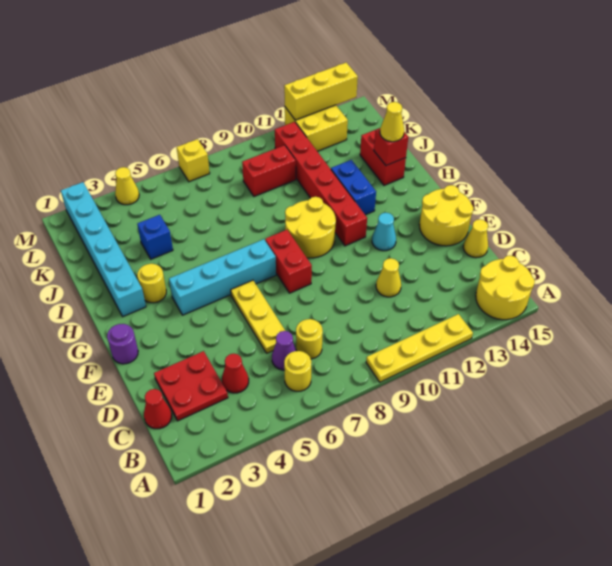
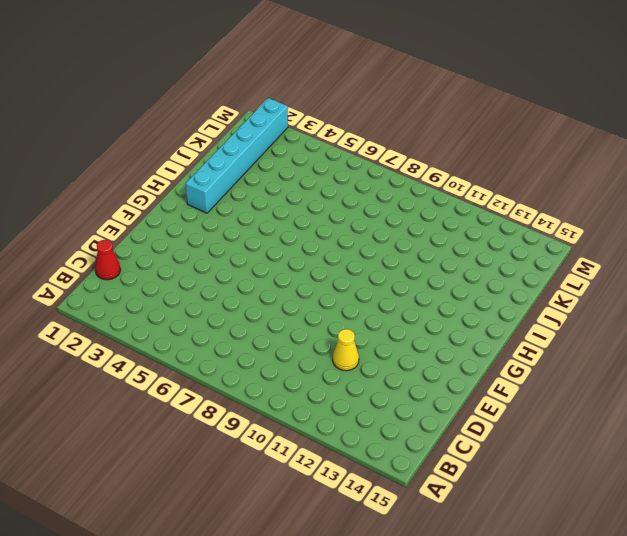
none -> yellow plate A9:A12 level 1
none -> yellow round brick A14:B15 level 1
none -> yellow round brick B6 level 1
none -> red plate C2:D3 level 1

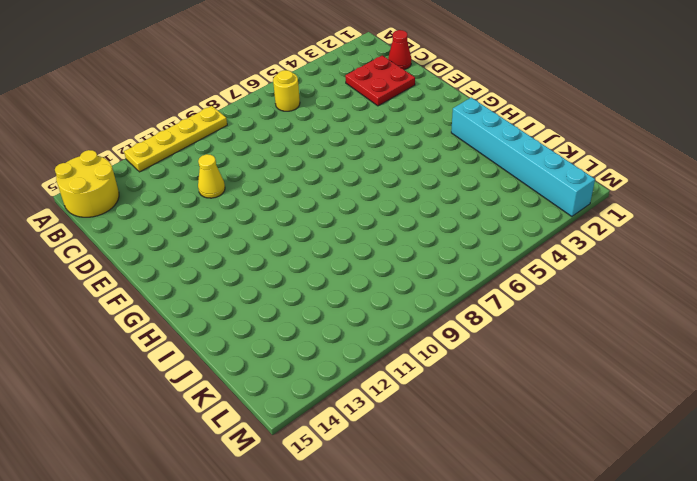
none -> red cone C4 level 1
none -> purple cone C6 level 1
none -> yellow round brick C7 level 1
none -> yellow plate D6:F6 level 1

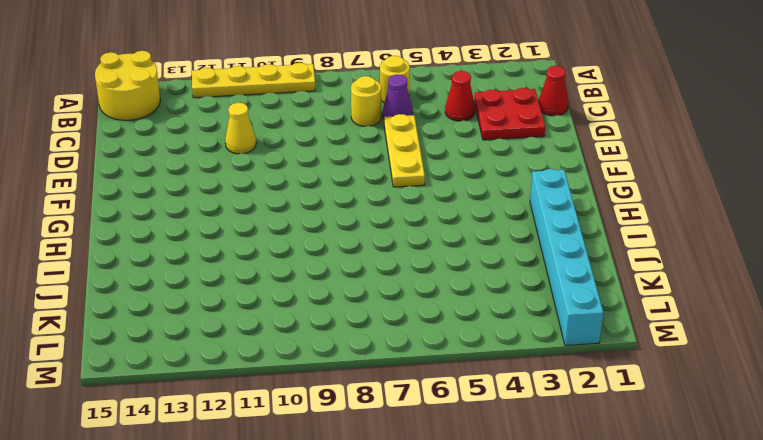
none -> yellow cone D15 level 1
none -> yellow round brick E14:F15 level 1
none -> purple round brick F1 level 1
none -> red brick F8:G8 level 1

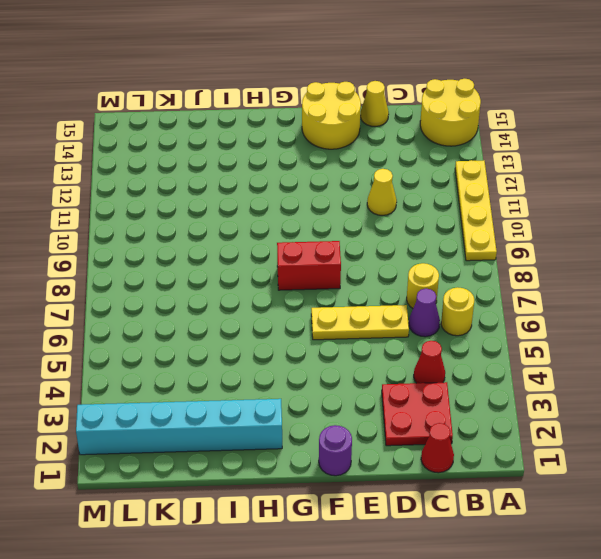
none -> cyan cone F12 level 1
none -> cyan brick G4:G7 level 1
none -> yellow round brick G9:H10 level 1
none -> red brick G11:L11 level 1

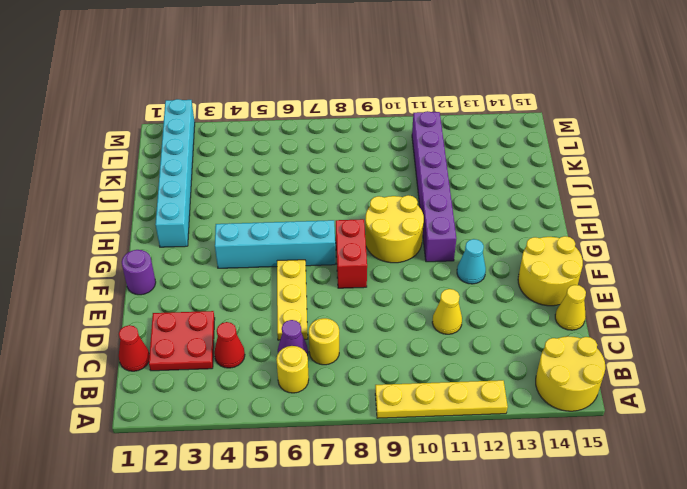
purple brick G11:L11 level 1 -> red brick G11:L11 level 1
none -> yellow round brick H3 level 1
none -> blue brick H12:I12 level 1
none -> red brick I14:J14 level 1
none -> blue brick J4 level 1

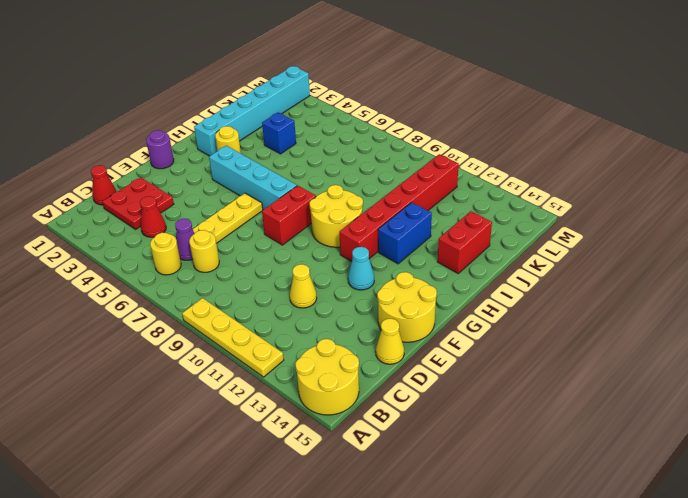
none -> red brick K9:K10 level 1
none -> yellow brick L12:M13 level 1
none -> yellow cone M4 level 1
none -> yellow brick M7 level 1

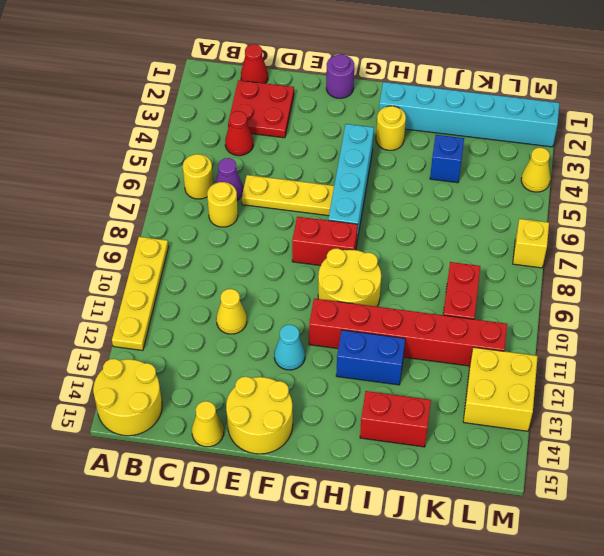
none -> red brick I14 level 2
none -> yellow brick M12:M14 level 2
none -> yellow cone I14 level 3

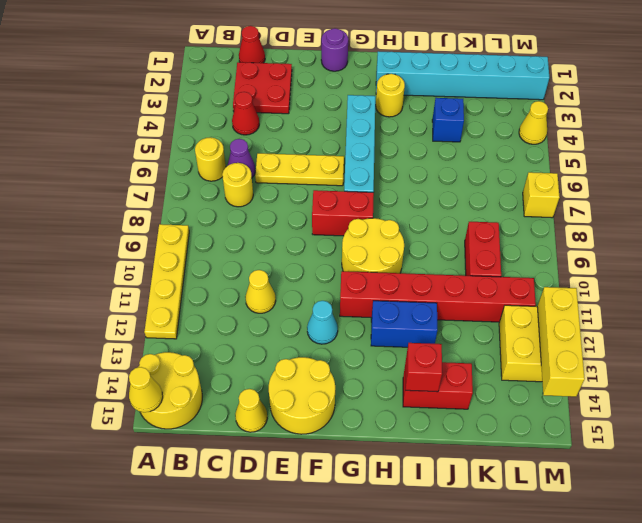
yellow cone A15 level 2 -> yellow cone I14 level 3

